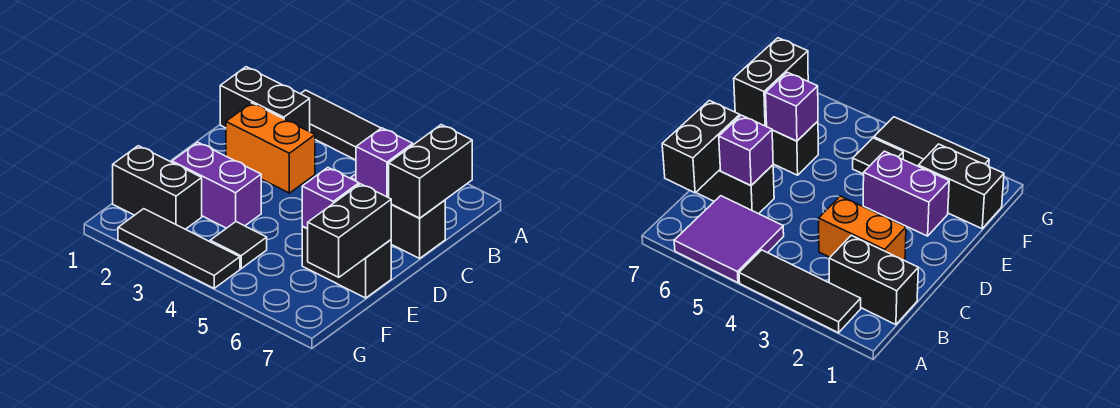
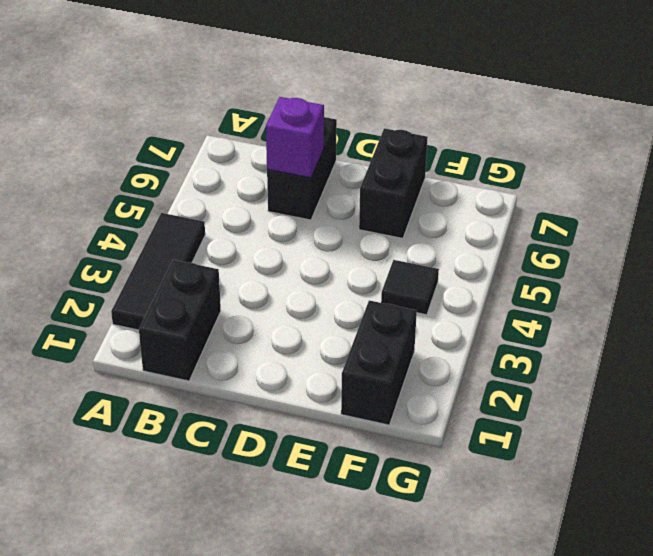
none -> purple tile A5:B6 level 1
none -> orange brick C2:C3 level 1
none -> purple brick E2:E3 level 1

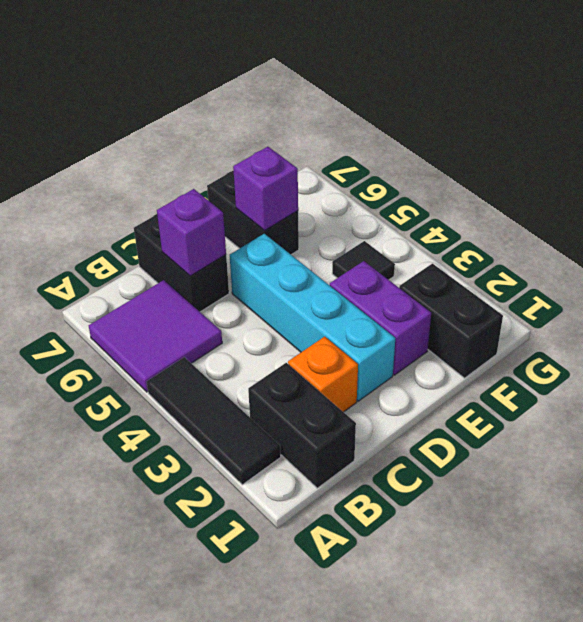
orange brick C2 level 1 -> orange brick C2:C3 level 1
cyan brick D2:D5 level 1 -> none
none -> black tile G2:G4 level 1
none -> black brick B7:C7 level 2
none -> black brick E7:F7 level 2

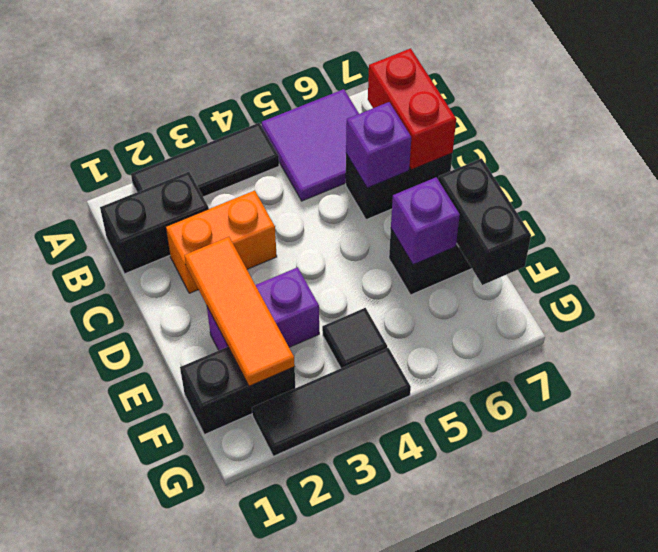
red brick B7:C7 level 2 -> black brick B7:C7 level 2
orange tile D2:F2 level 2 -> none

